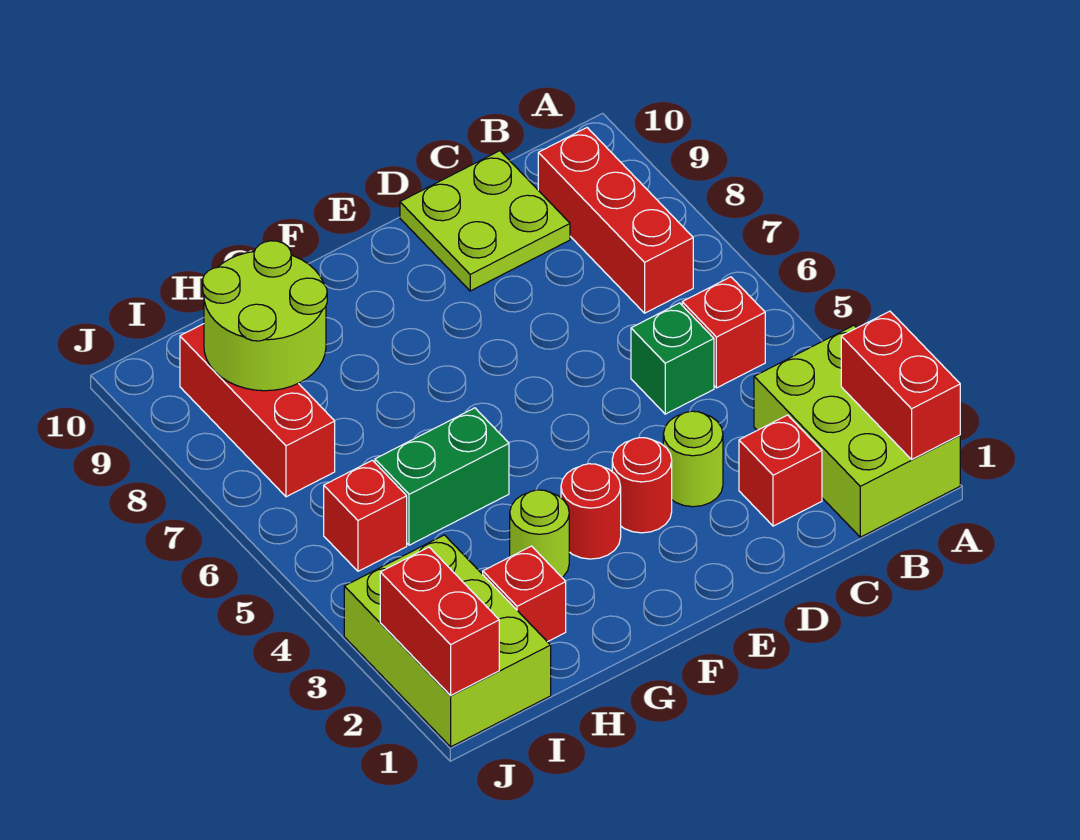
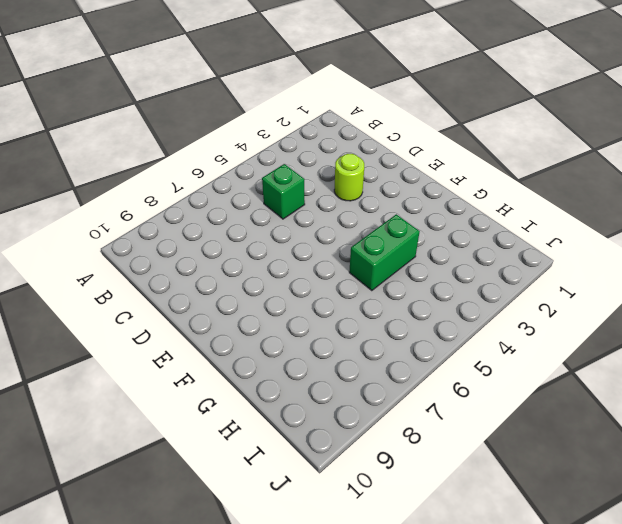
green brick G4:G5 level 1 -> green brick G5:H5 level 1
none -> lime brick A1:B3 level 1
none -> red brick B5 level 1
none -> red brick B7:B9 level 1

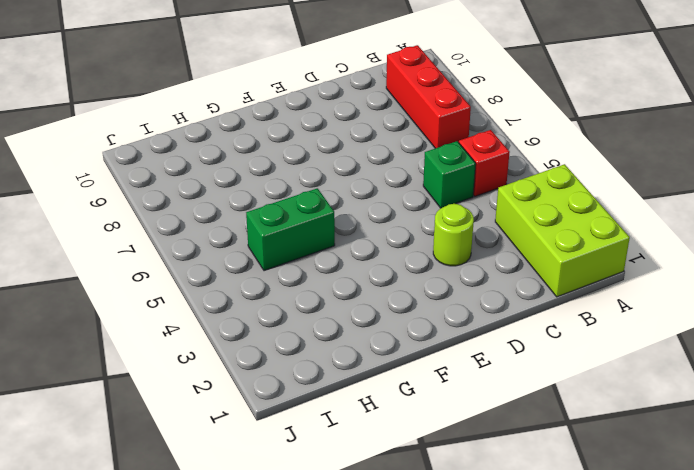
none -> red brick C2 level 1
none -> lime plate C9:D10 level 1
none -> red round brick E3 level 1

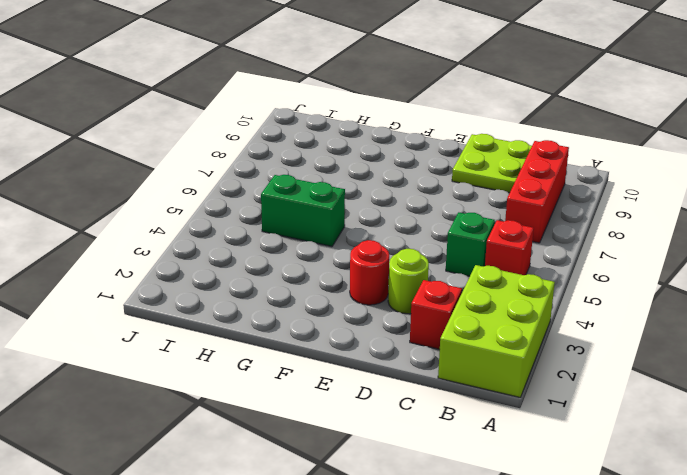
none -> red round brick F3 level 1
none -> lime round brick G3 level 1
none -> red brick H2 level 1

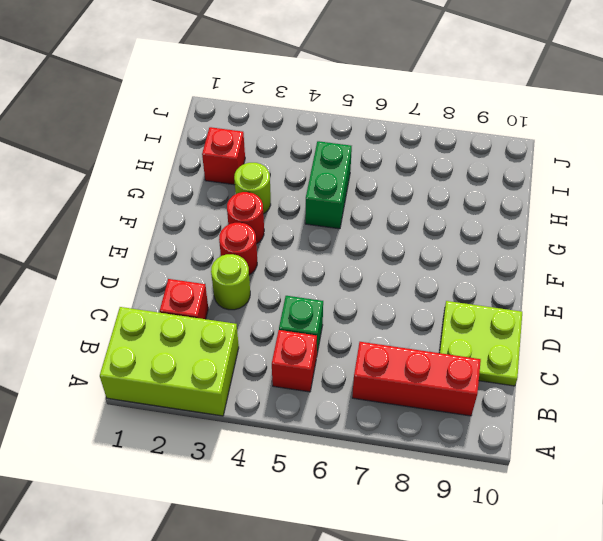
none -> lime brick I1:J3 level 1
none -> red brick I5 level 1
none -> red brick I7:I9 level 1

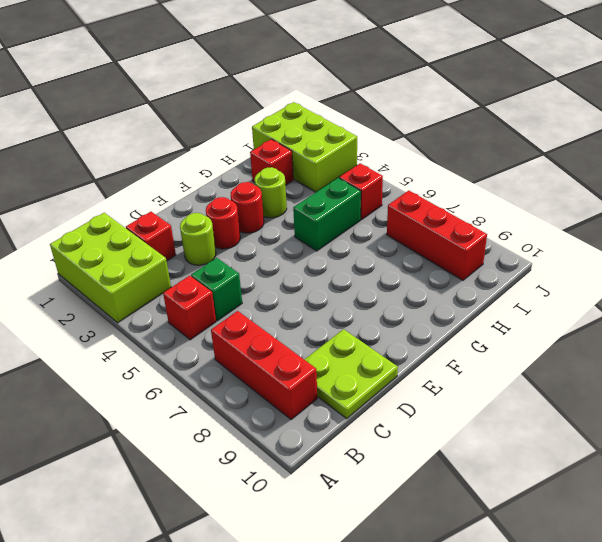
none -> red brick A1:A2 level 2
none -> lime round brick H8:I9 level 2
none -> red brick J1:J2 level 2

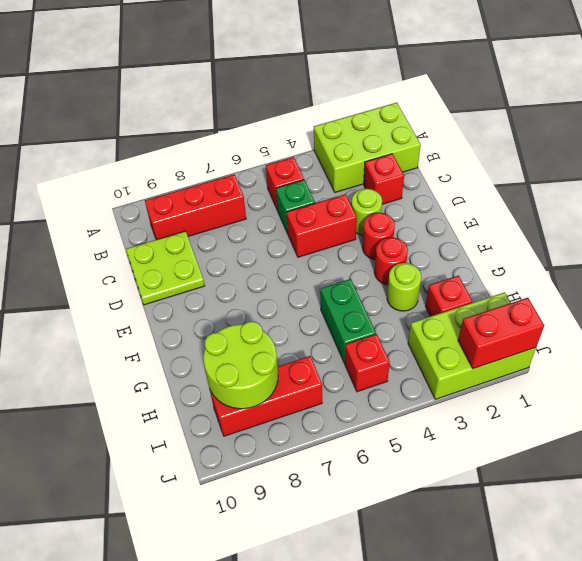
red brick D4:D5 level 1 -> red brick A1:A2 level 2

